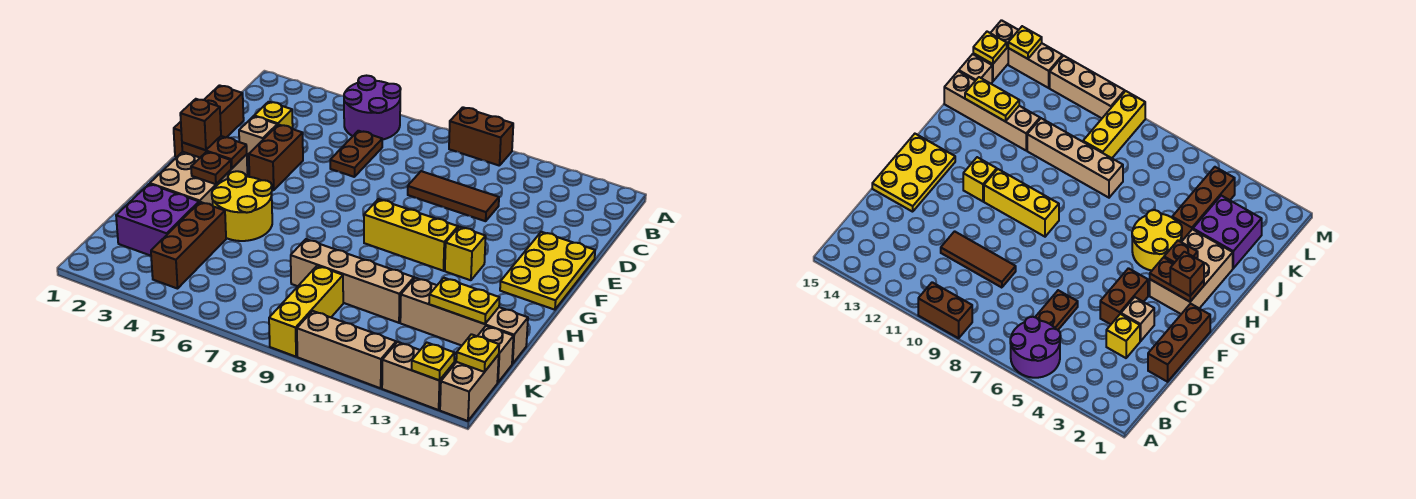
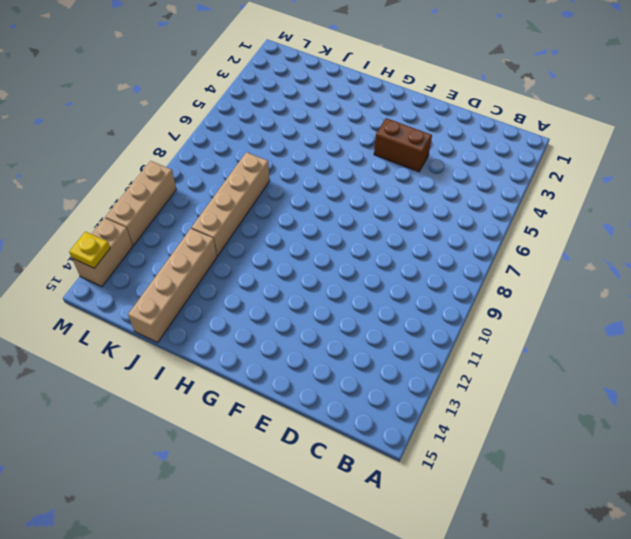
none -> purple round brick A5:B6 level 1
none -> brown brick A9:A10 level 1
none -> brown plate C6:D6 level 1

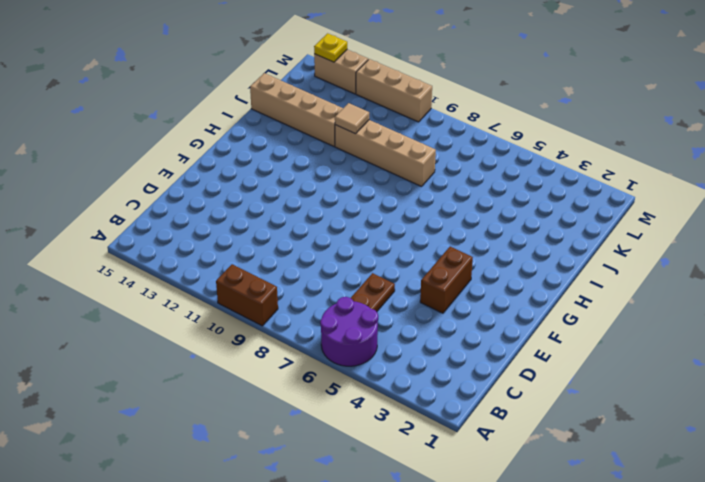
tan tile J11 level 2 -> none
none -> brown brick D1:F1 level 1
none -> yellow brick D3 level 1
none -> brown tile D9:D11 level 1

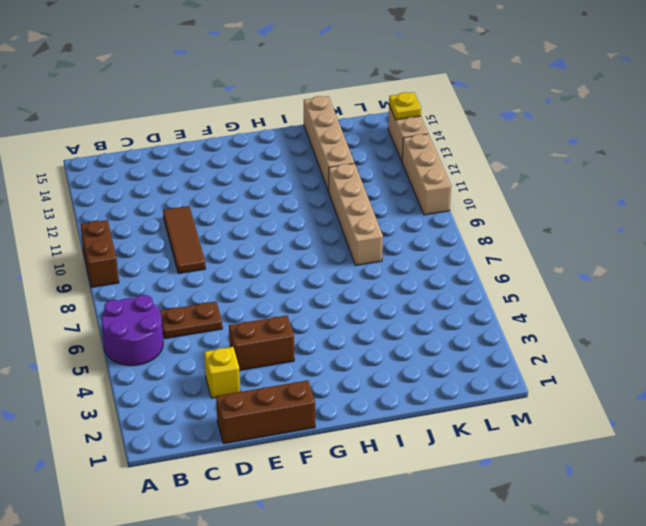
none -> tan brick E3 level 1
none -> yellow plate E14:G15 level 1
none -> tan brick G2:I3 level 1

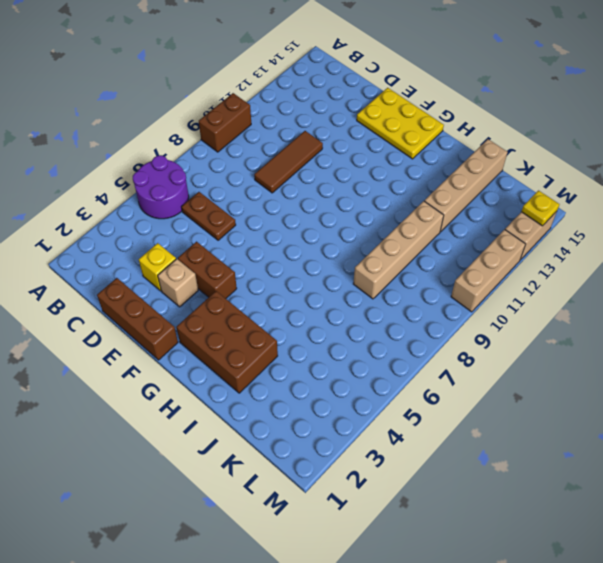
brown brick G2:I3 level 1 -> tan brick G2:I3 level 1
none -> yellow brick G9:G11 level 1
none -> yellow brick G12 level 1
none -> yellow round brick H4:I5 level 1

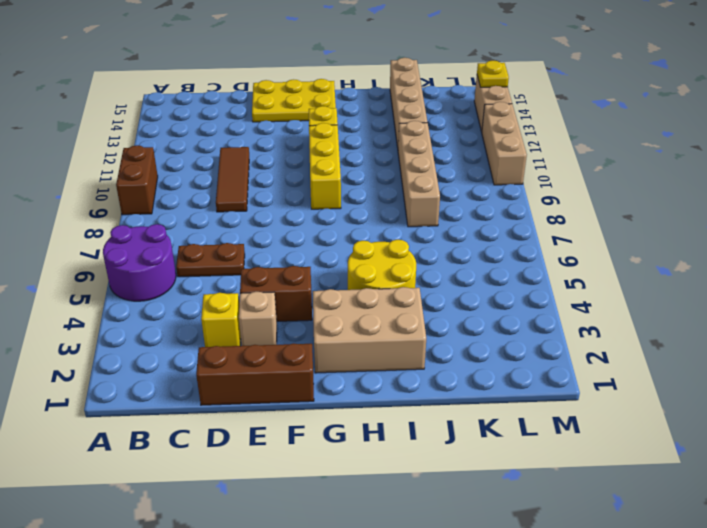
none -> purple brick J2:K3 level 1
none -> brown brick J4:L4 level 1
none -> yellow brick K9:M9 level 1

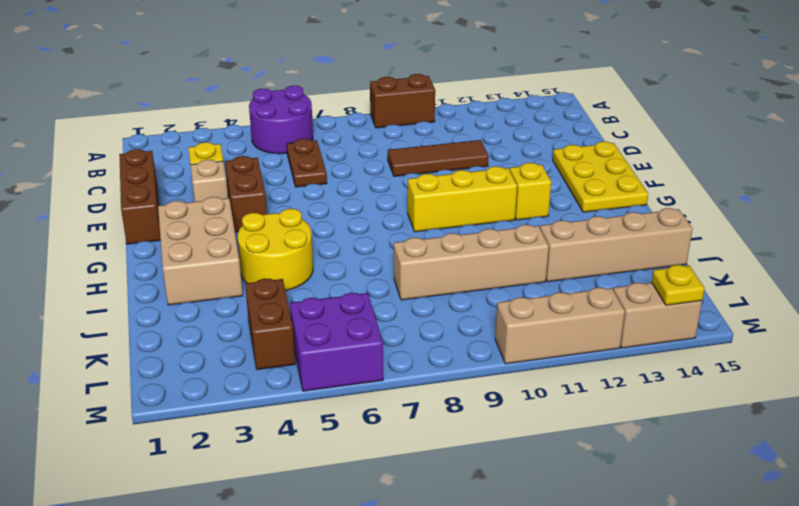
brown brick K4:L4 level 1 -> brown brick J4:L4 level 1
purple brick L5:M6 level 1 -> purple brick J2:K3 level 1
none -> yellow brick K9:M9 level 1
none -> tan brick K15 level 1
none -> tan brick L15:M15 level 1

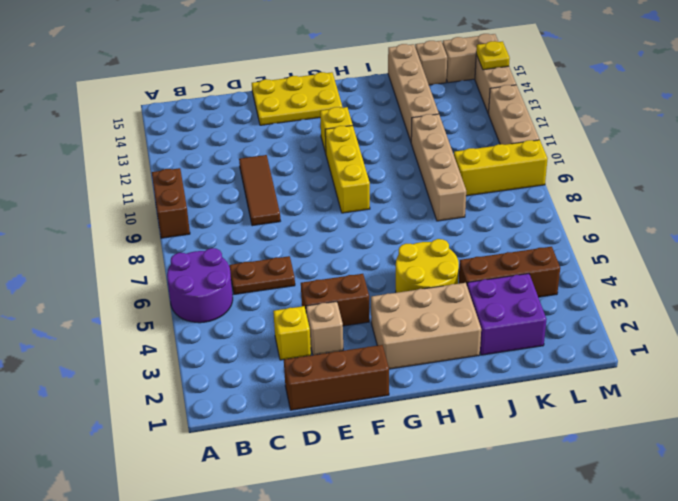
none -> brown plate G2:G3 level 2
none -> brown plate H3 level 2
none -> yellow plate J13:J14 level 2

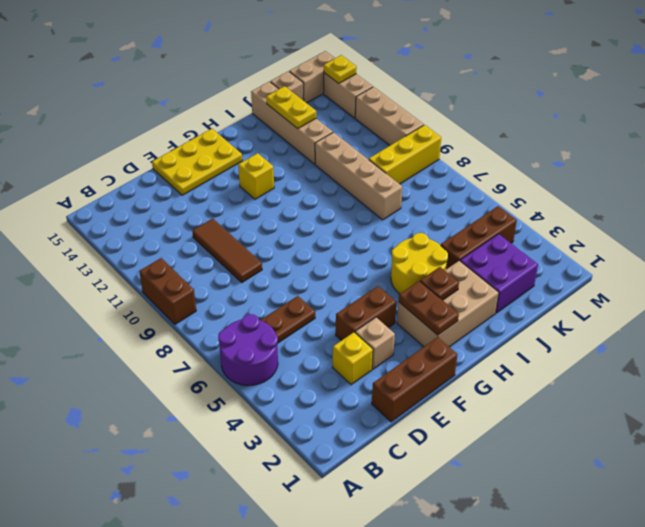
none -> yellow brick G9:G11 level 1
none -> yellow plate L15 level 2
none -> brown brick G2 level 3

